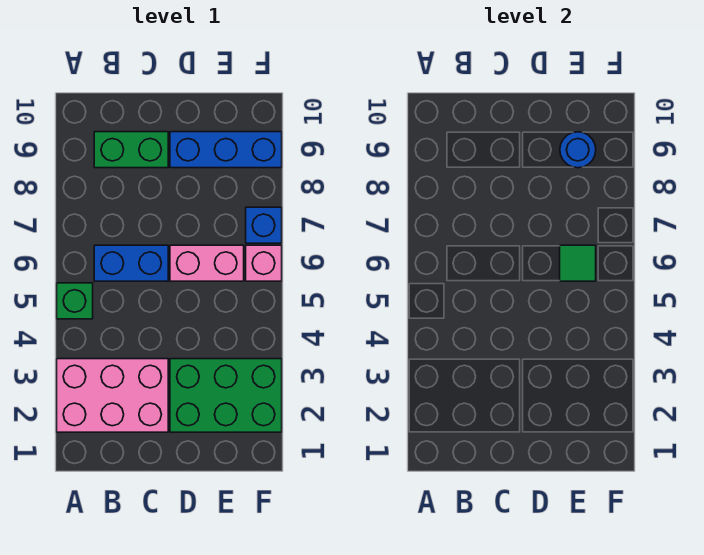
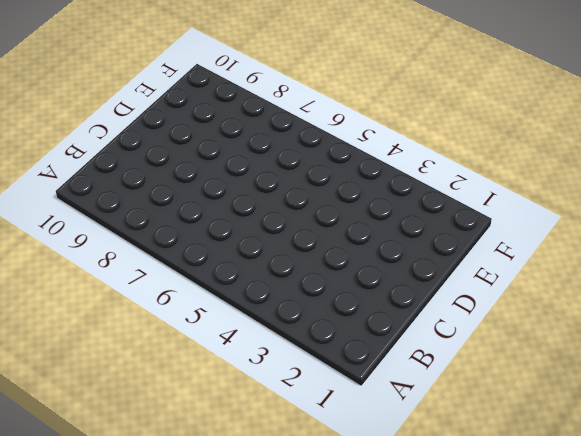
none -> pink brick A2:C3 level 1
none -> green brick A5 level 1

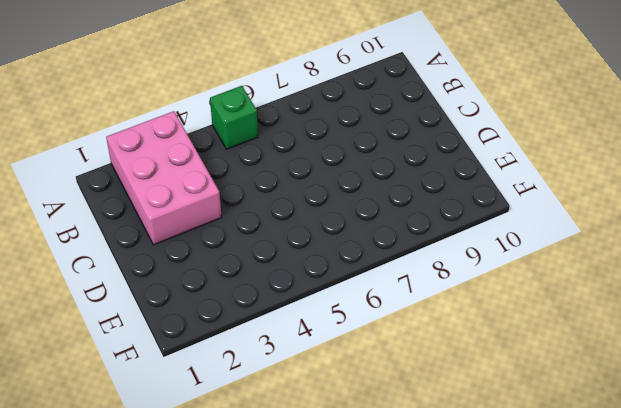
none -> blue brick B6:C6 level 1
none -> green brick B9:C9 level 1

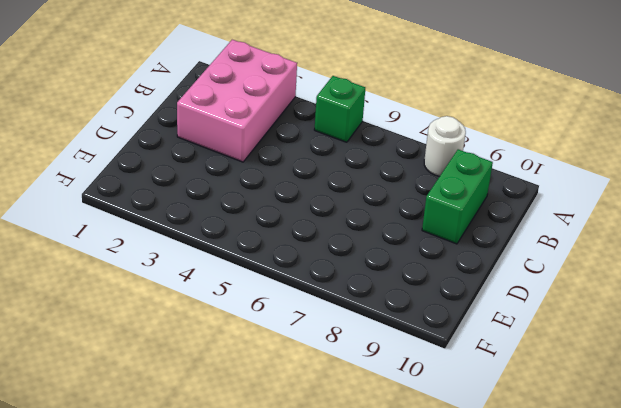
white round brick A8 level 1 -> none
none -> blue brick B6:C6 level 1
none -> green brick D2:F3 level 1

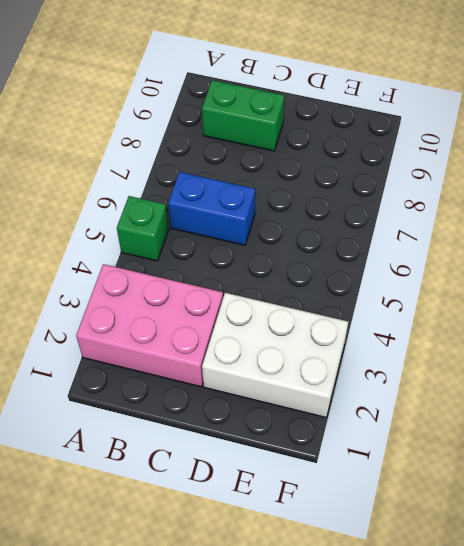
white brick D2:F3 level 1 -> green brick D2:F3 level 1
none -> pink brick D6:E6 level 1
none -> blue brick D9:F9 level 1

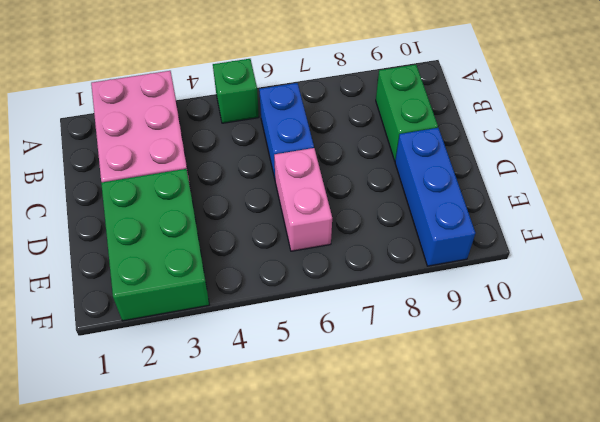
none -> pink brick F6 level 1
none -> blue brick F7 level 1

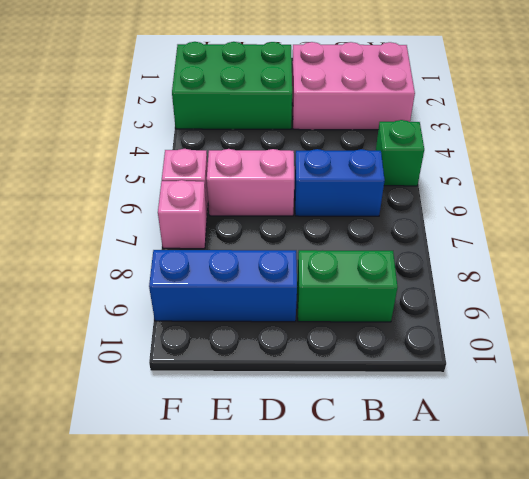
pink brick F7 level 1 -> blue brick F7 level 1
none -> green tile E6 level 2
none -> blue round brick E9 level 2

